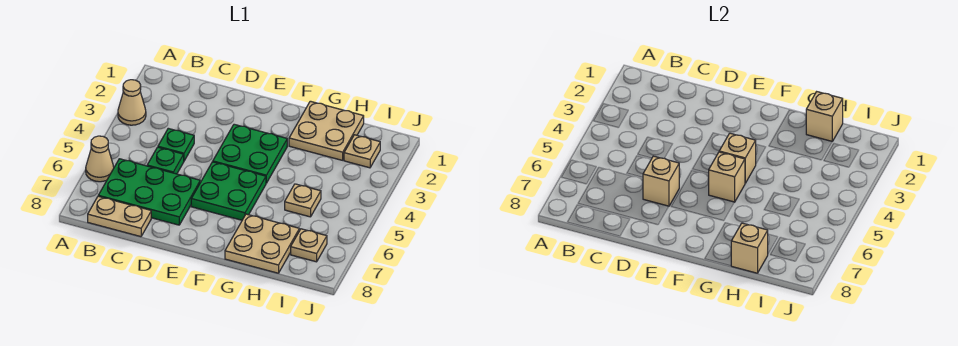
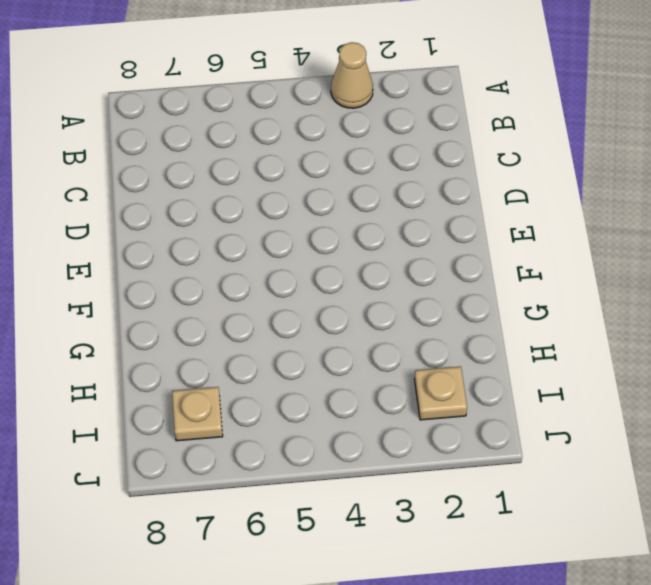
none -> tan cone A6 level 1
none -> green plate B6:D7 level 1
none -> tan plate B8:C8 level 1

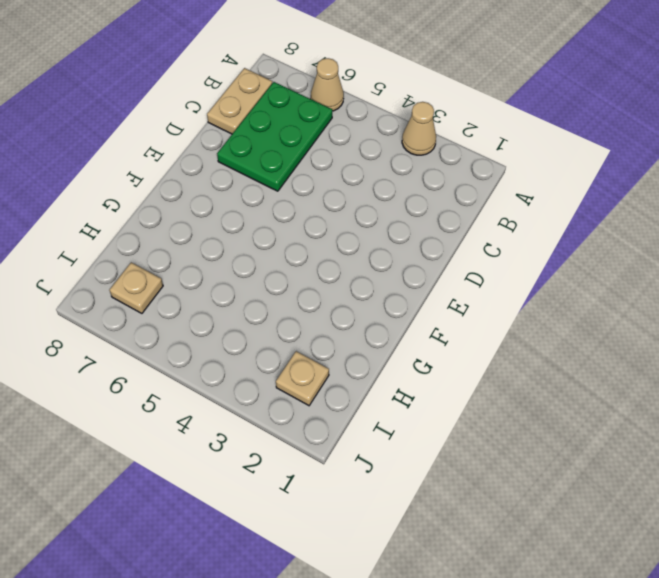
none -> green plate C4 level 1
none -> green plate C5 level 1
none -> green plate E3:F4 level 1

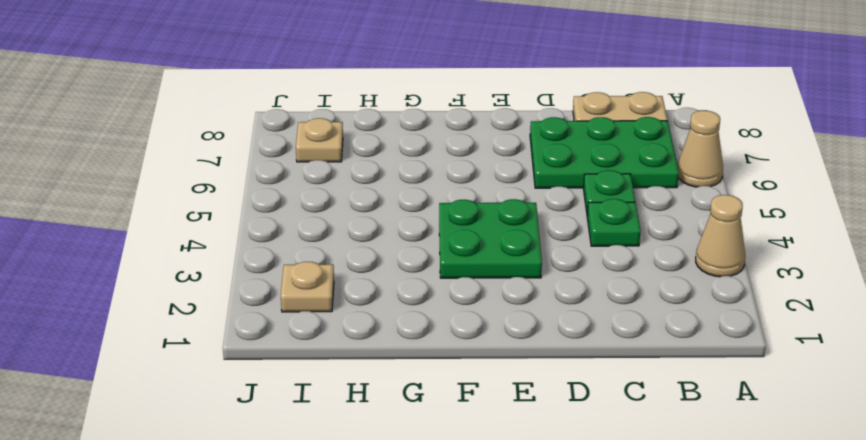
none -> green plate E5:F6 level 1
none -> tan plate G1:H2 level 1
none -> tan plate G7:H8 level 1

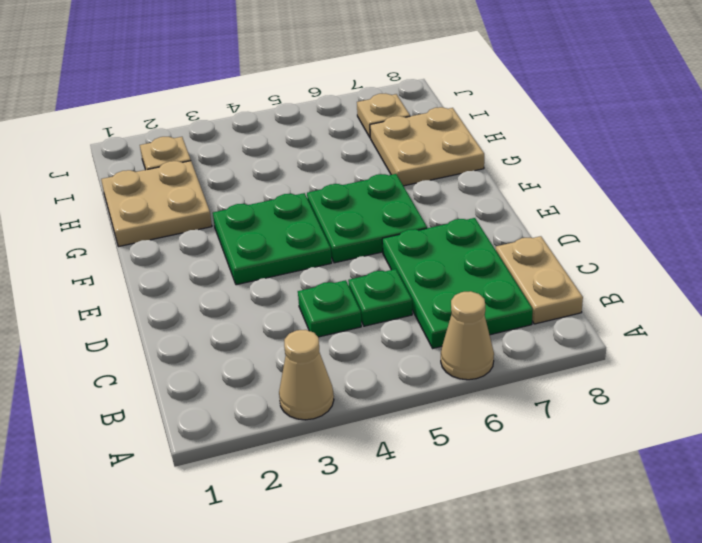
none -> tan plate H5 level 1
none -> tan brick D6 level 2
none -> tan brick F4 level 2

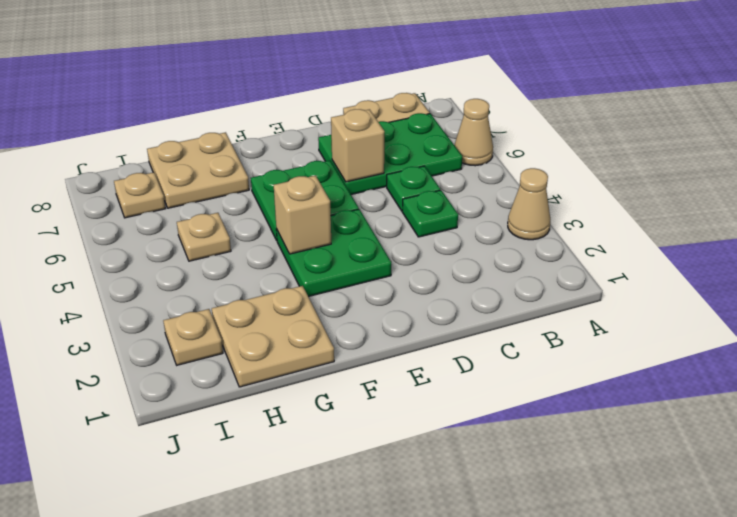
none -> tan brick F5 level 2
none -> tan brick H1 level 2
none -> tan brick H8 level 2

